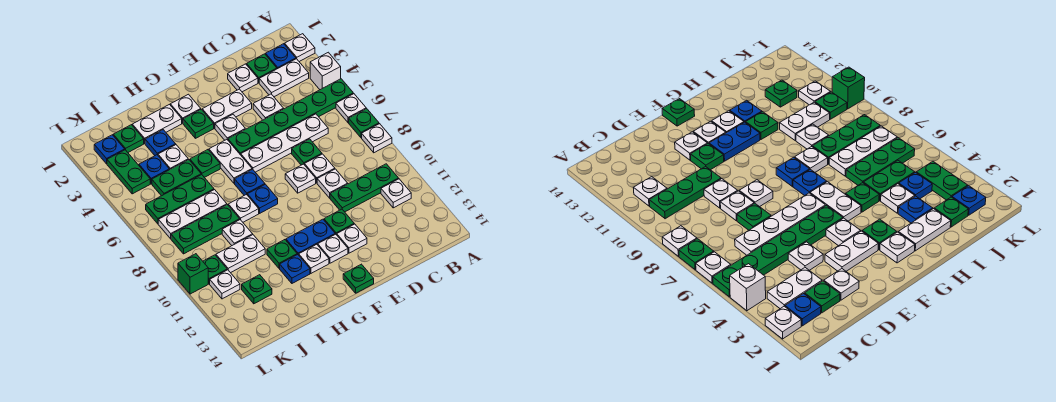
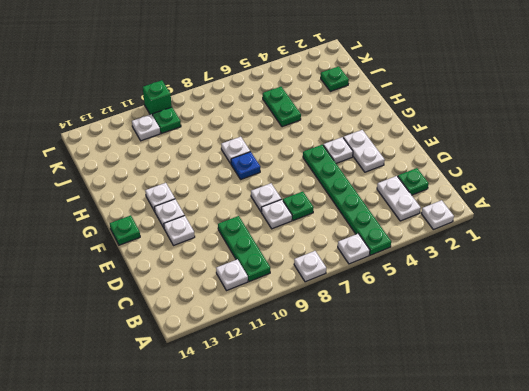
none -> white brick A4 level 1
none -> green plate A7 level 1
none -> blue plate B2 level 1
none -> white plate C6:F6 level 1

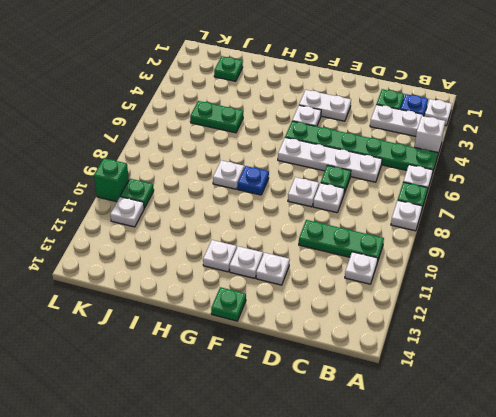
none -> white plate D2 level 1
none -> white plate D4 level 1
none -> white plate D9 level 1
none -> green plate E11 level 1

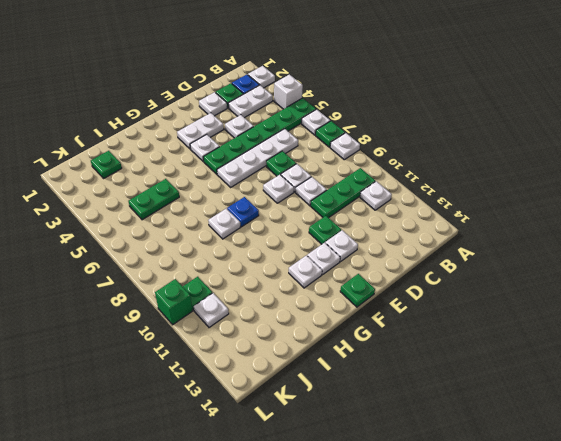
none -> blue plate F11:G11 level 1
none -> white plate G2 level 1
none -> green plate G3 level 1
none -> white plate G5:G6 level 1

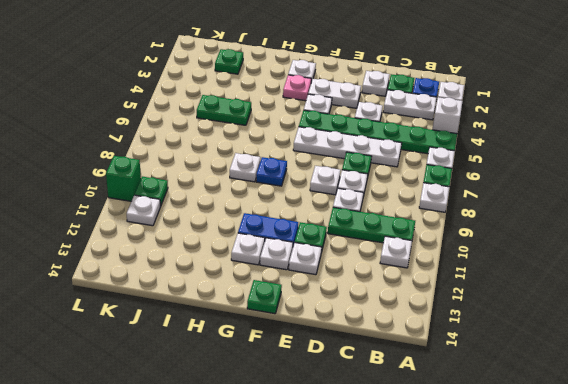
pink plate G3 level 1 -> green plate G3 level 1
none -> white plate G5:G6 level 1
none -> blue plate G7 level 1
none -> white plate H2:I2 level 1
none -> green plate H5 level 1

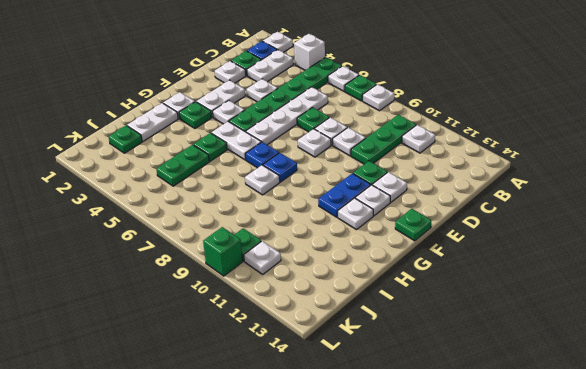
none -> green plate H11 level 1
none -> blue plate H12 level 1
none -> blue plate I3 level 1
none -> white plate I4 level 1

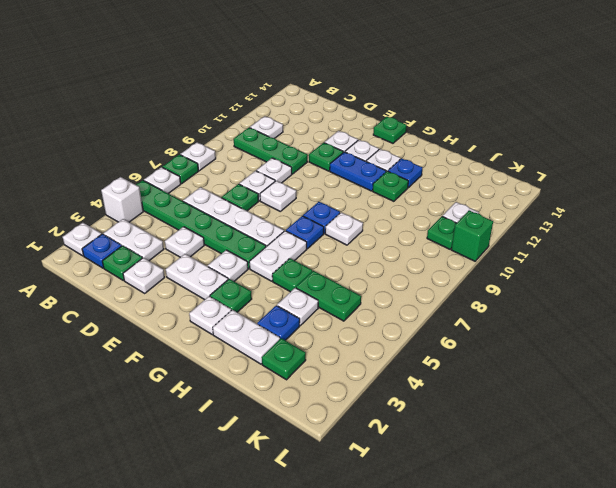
none -> green plate I6:K6 level 1
none -> white plate I7:K7 level 1
none -> green plate I8:K8 level 1
none -> white plate I9 level 1

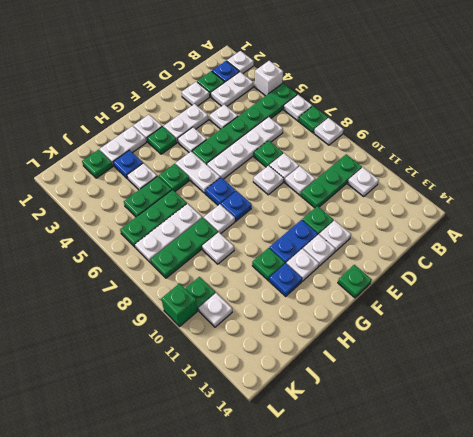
none -> white plate I10:J10 level 1
none -> blue plate J4 level 1
none -> green plate J12 level 1
none -> blue plate K2 level 1

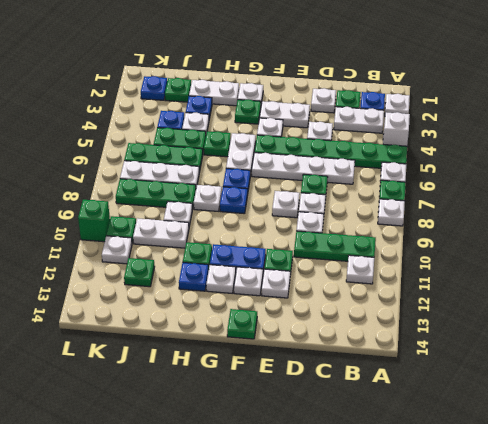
none -> green plate K3:K4 level 1

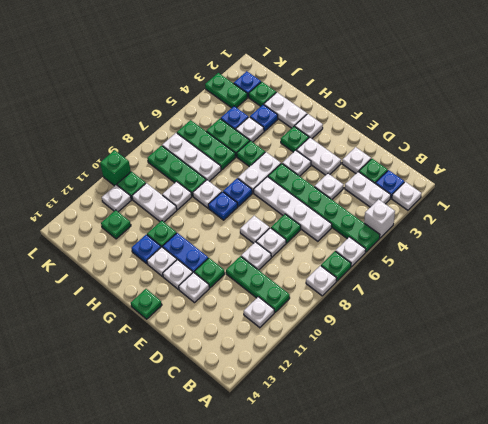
green plate K3:L3 level 1 -> green plate K3:K4 level 1

